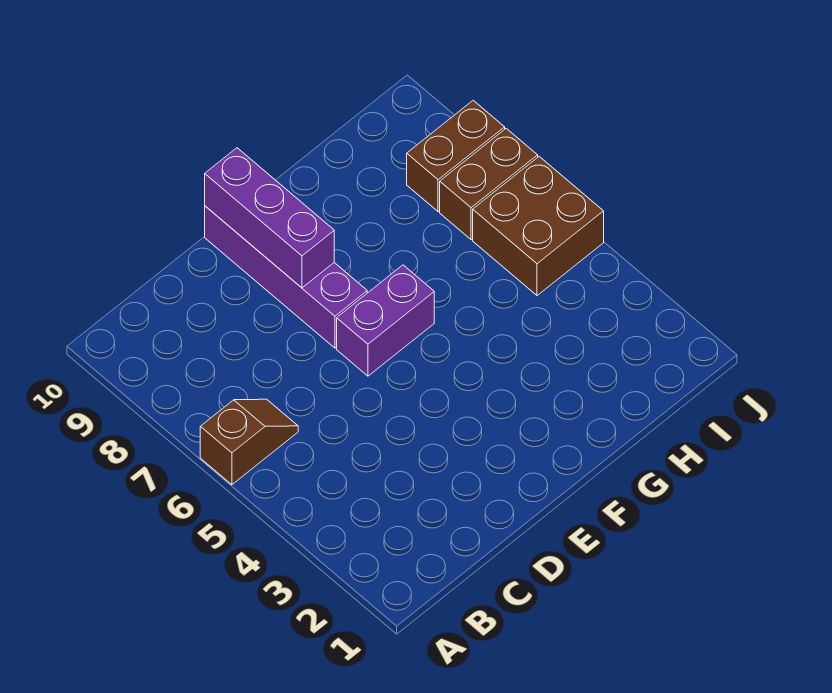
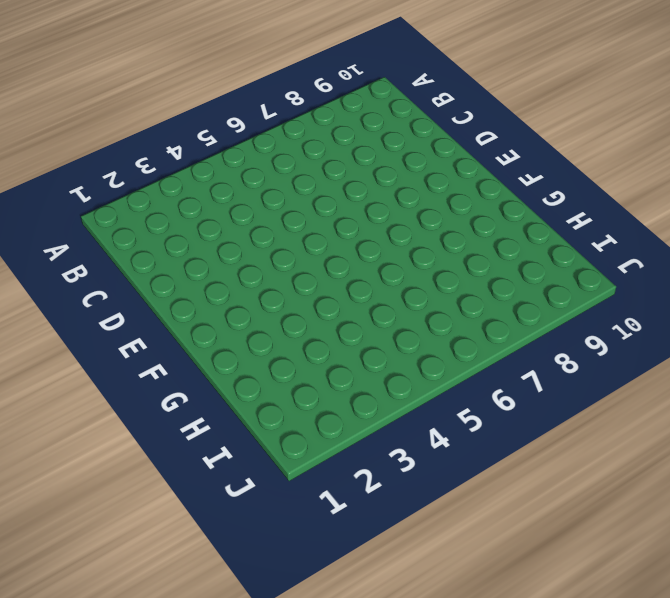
none -> brown slope A6:B6 level 1 top A
none -> purple brick E6:F6 level 1

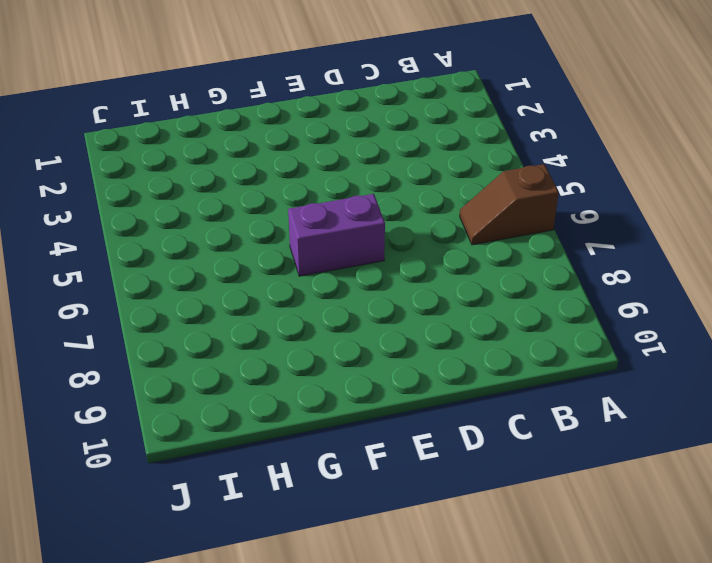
none -> purple brick E7:E10 level 1
none -> brown brick I5:J6 level 1

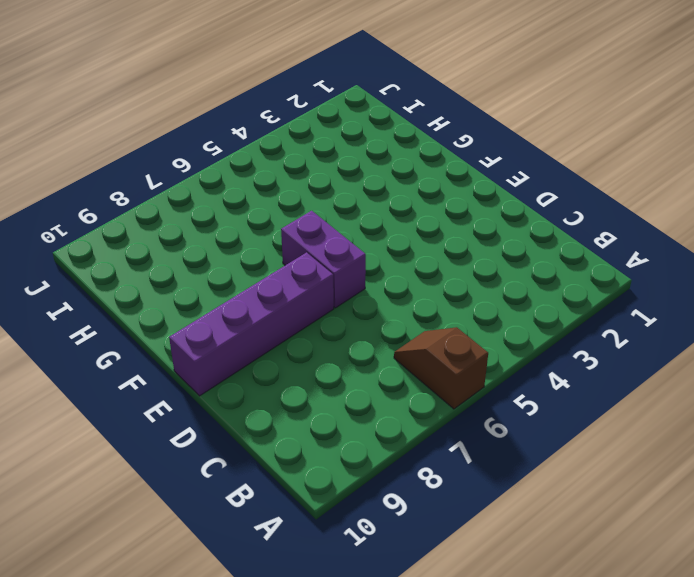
none -> brown brick I5:J6 level 1
none -> brown brick I7:J7 level 1

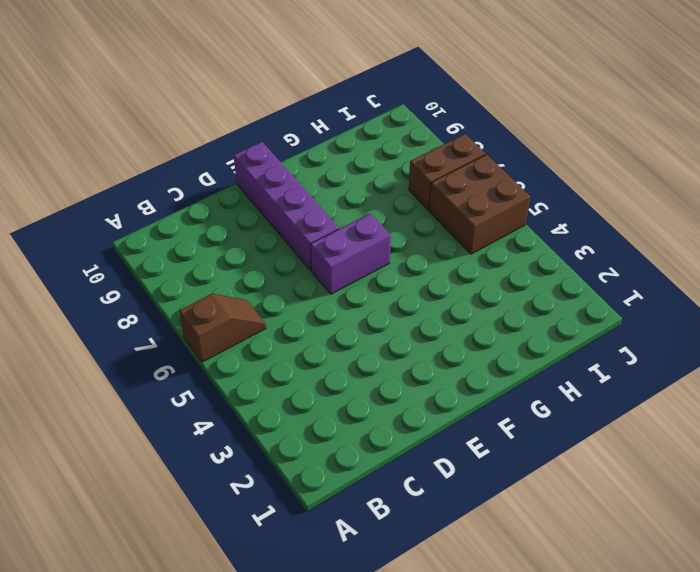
none -> brown brick I8:J8 level 1
none -> purple brick E8:E10 level 2

